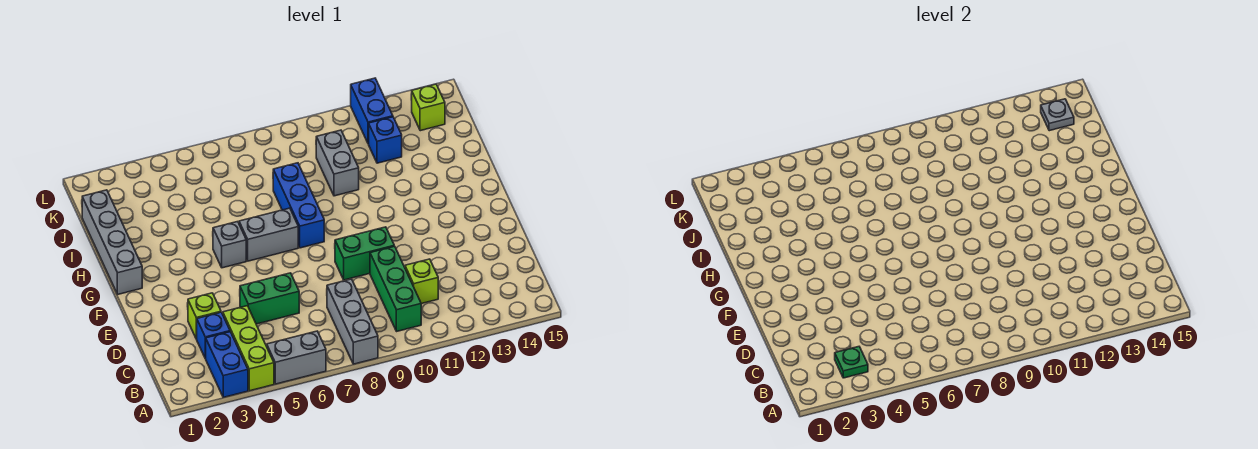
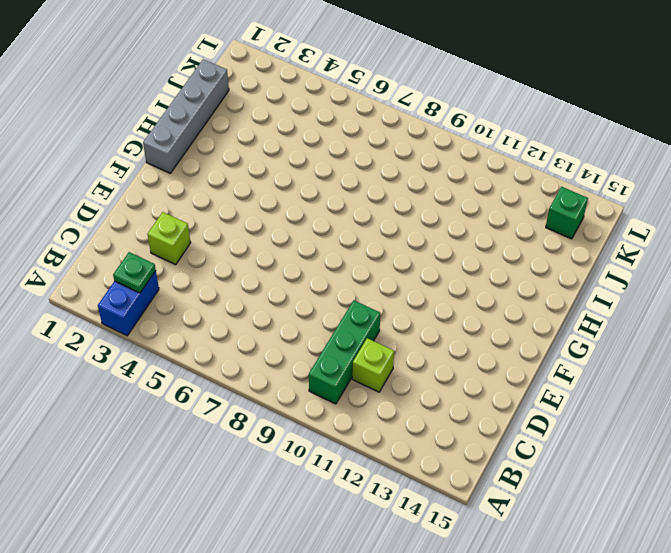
green brick K14 level 1 -> lime brick K14 level 1
none -> lime brick A4:C4 level 1
none -> grey brick A5:A6 level 1
none -> grey brick A8:C8 level 1

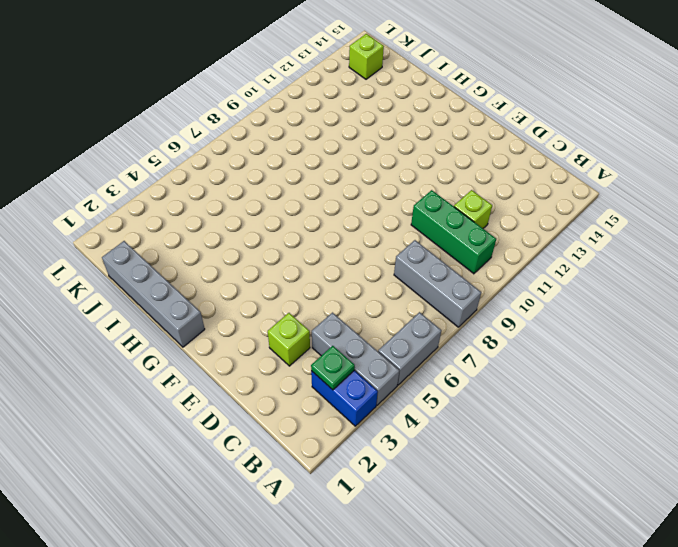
grey brick A4:C4 level 1 -> lime brick A4:C4 level 1
none -> blue brick C3 level 1
none -> green brick D5:D6 level 1
none -> green brick E9:E10 level 1

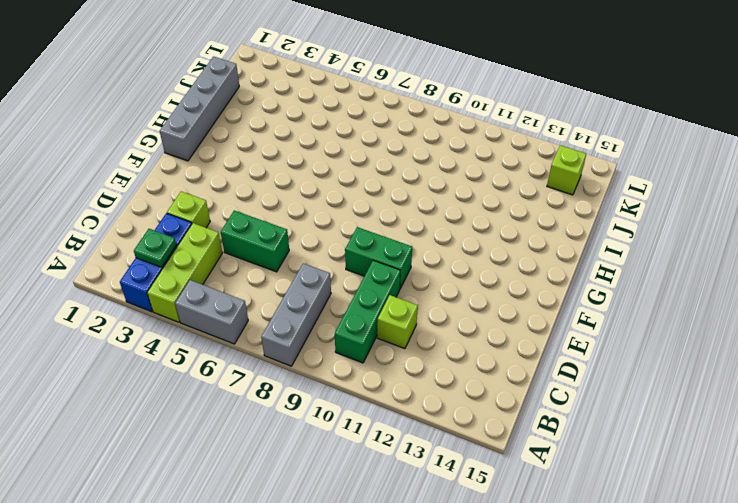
none -> grey brick G5 level 1
none -> grey brick G6:G7 level 1
none -> blue brick G8:I8 level 1

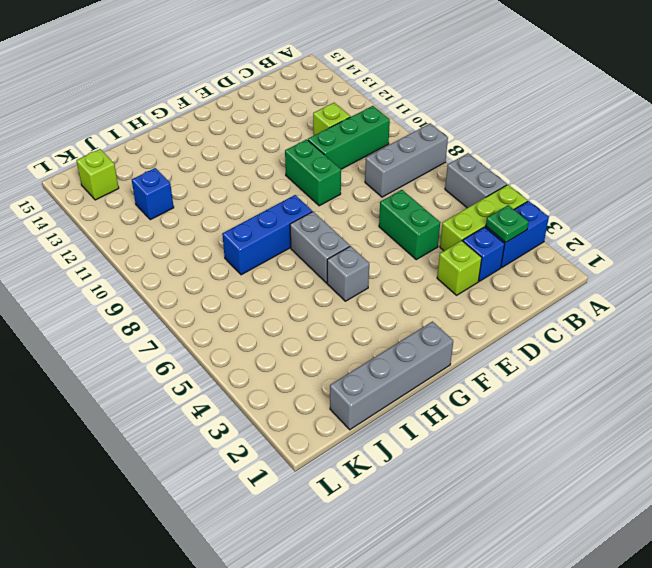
none -> grey brick I10:J10 level 1
none -> blue brick K12:L12 level 1
none -> grey plate K14 level 2

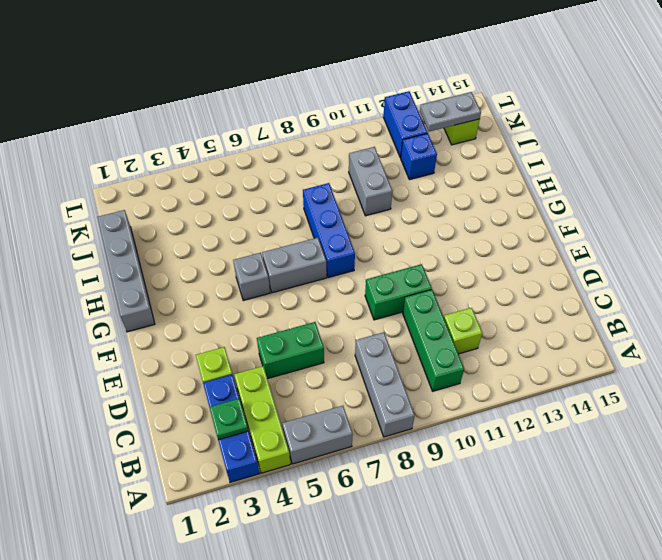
grey plate K13:K14 level 2 -> grey plate K14 level 2

